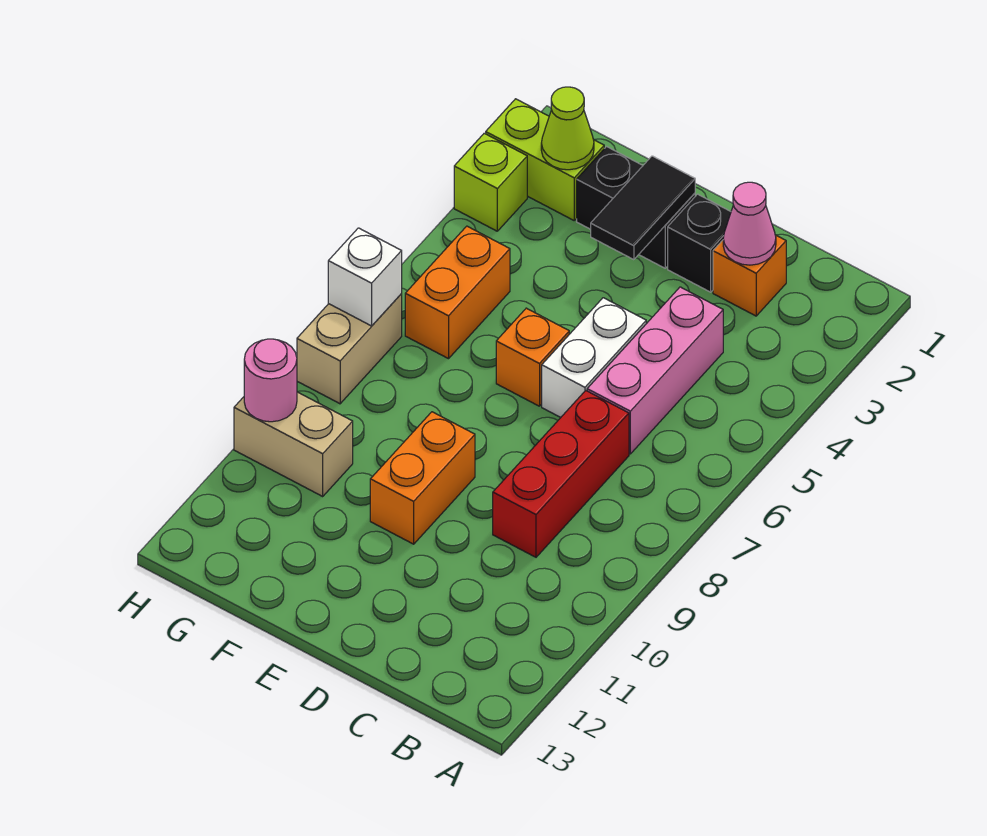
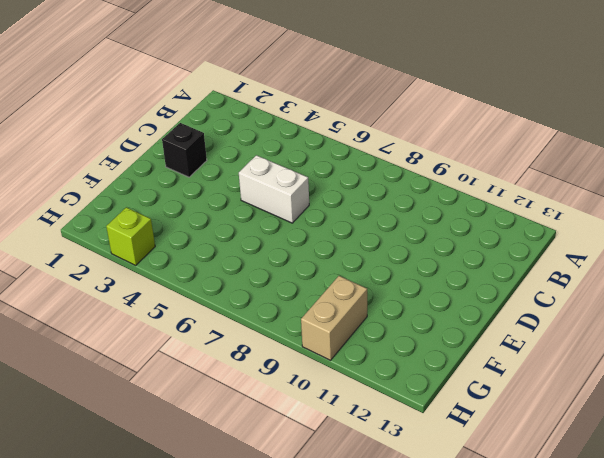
none -> orange brick C2 level 1
none -> pink brick C4:C6 level 1
none -> red brick C7:C9 level 1

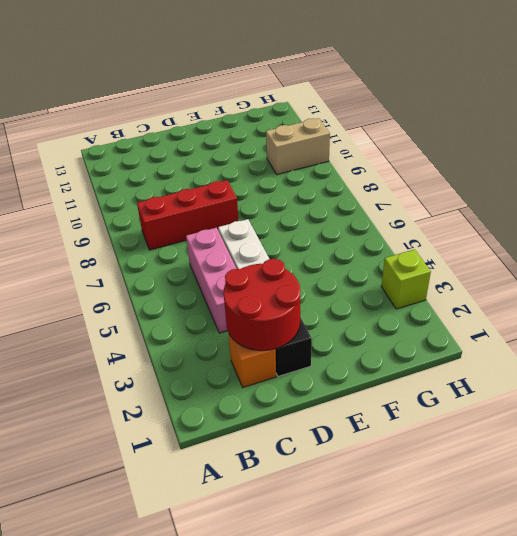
red brick B8:D8 level 1 -> red brick C7:C9 level 1
red round brick C2:D3 level 2 -> pink cone C2 level 2
none -> black brick E2:F2 level 1
none -> orange brick E6 level 1
none -> orange brick E9:E10 level 1

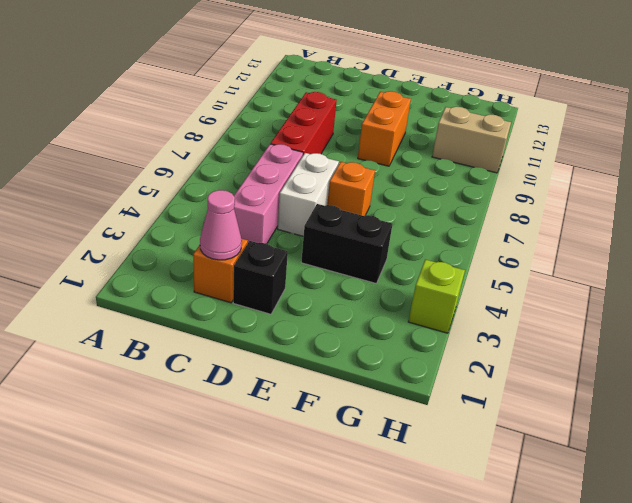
black brick E4:F4 level 1 -> black brick E2:F2 level 1
none -> lime brick G2:H2 level 1
none -> orange brick G5:G6 level 1
none -> tan brick H7:H8 level 1

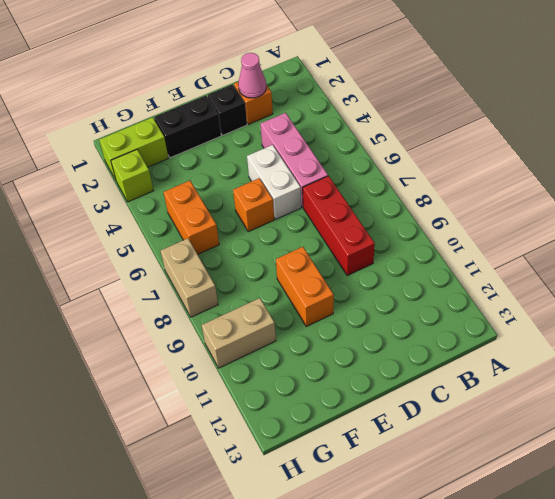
none -> black tile E2:E3 level 2
none -> lime cone G2 level 2
none -> white brick H7 level 2

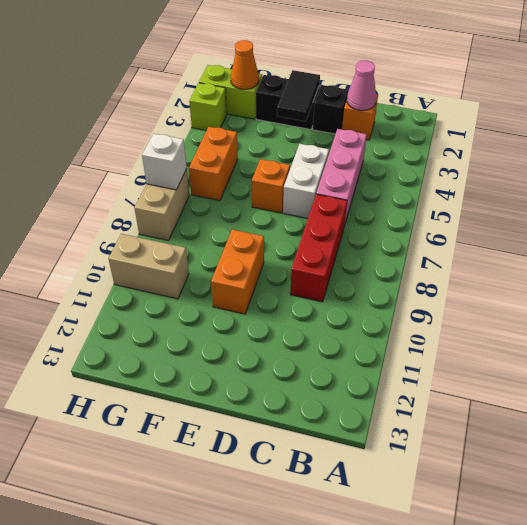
orange cone G2 level 2 -> lime cone G2 level 2
none -> pink round brick H10 level 2

